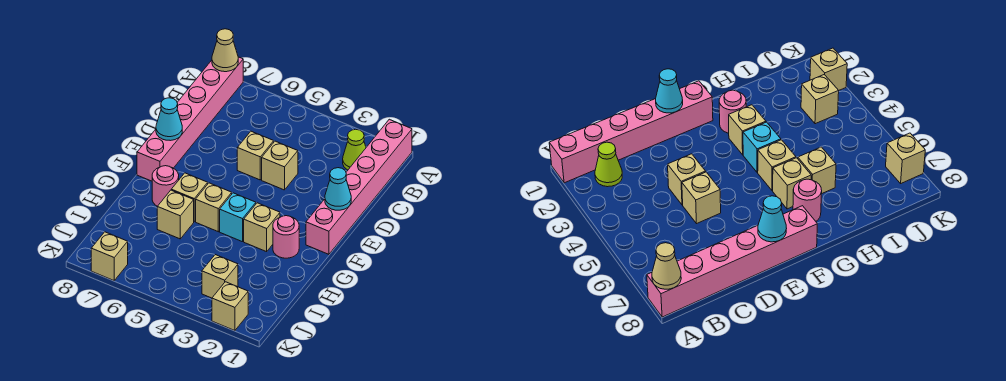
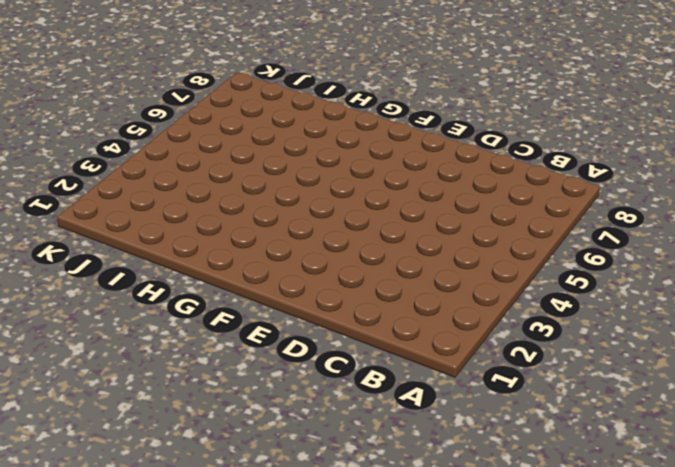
none -> pink brick A1:F1 level 1
none -> pink brick A8:F8 level 1
none -> lime cone B2 level 1

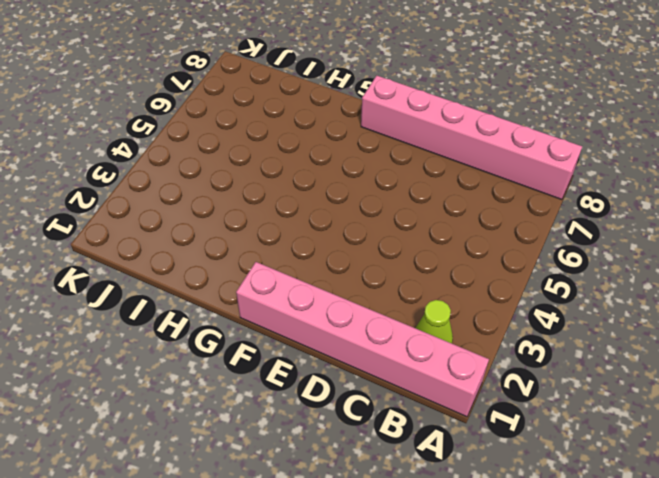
none -> tan brick D4 level 1
none -> tan brick D5 level 1
none -> pink round brick G2 level 1

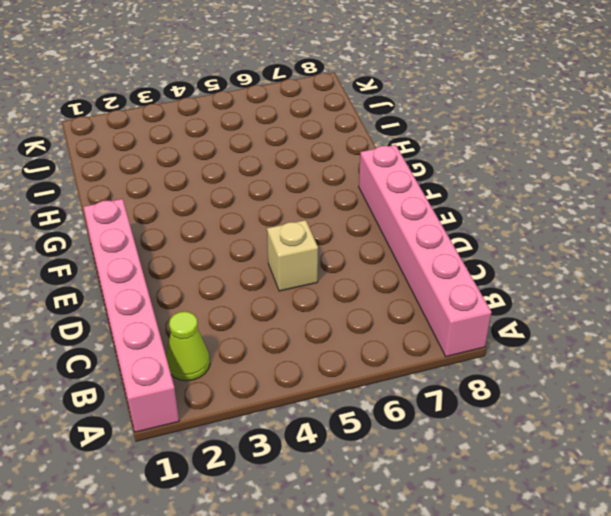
none -> tan brick D4 level 1
none -> pink round brick G2 level 1
none -> tan brick G3 level 1

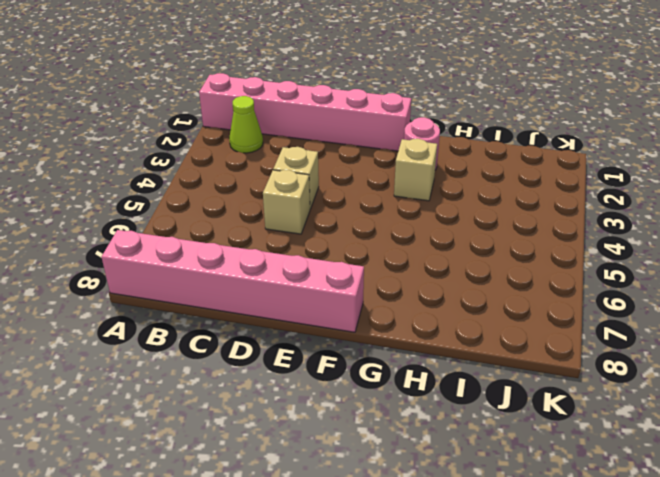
none -> cyan brick G4 level 1
none -> tan brick G5 level 1
none -> tan brick G6 level 1

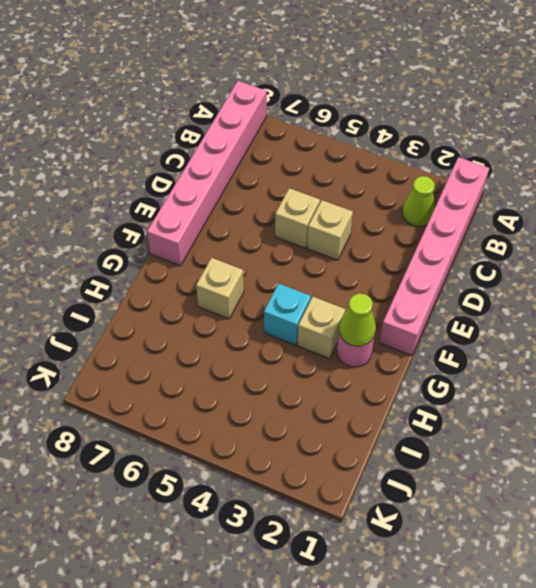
lime cone G2 level 2 -> none
none -> tan brick G5 level 1
none -> pink round brick G7 level 1
none -> tan brick H6 level 1

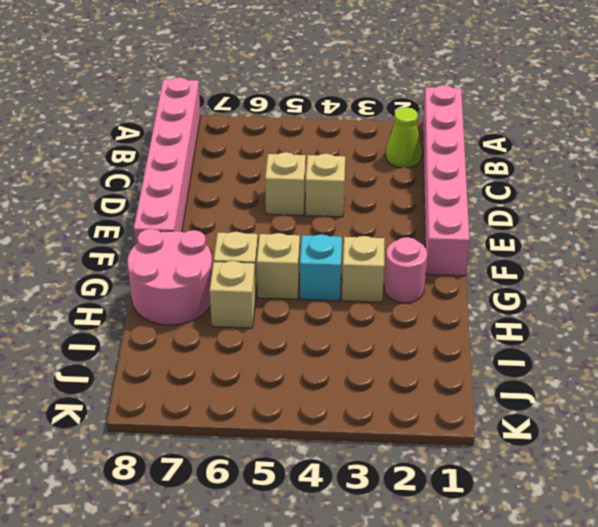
pink round brick G7:H8 level 1 -> pink round brick G7 level 1
none -> tan brick J3 level 1
none -> tan brick K2 level 1
none -> tan brick K7 level 1

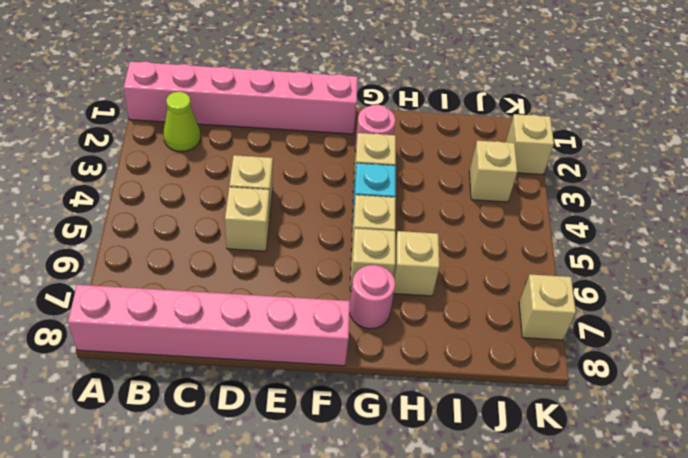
none -> tan cone A8 level 2
none -> cyan cone E1 level 2
none -> cyan cone E8 level 2

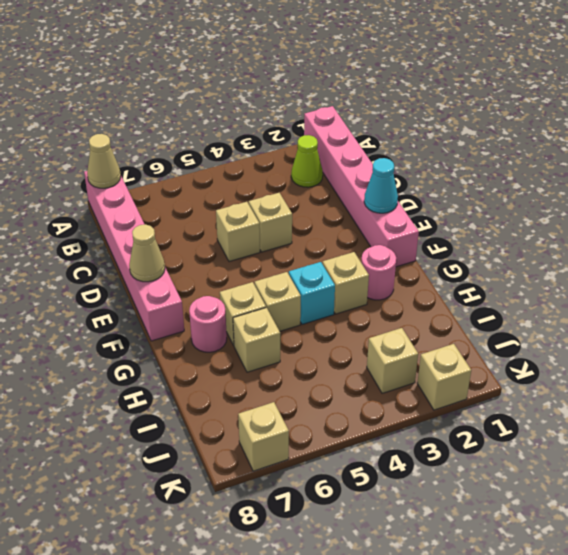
tan cone E8 level 2 -> cyan cone E8 level 2

